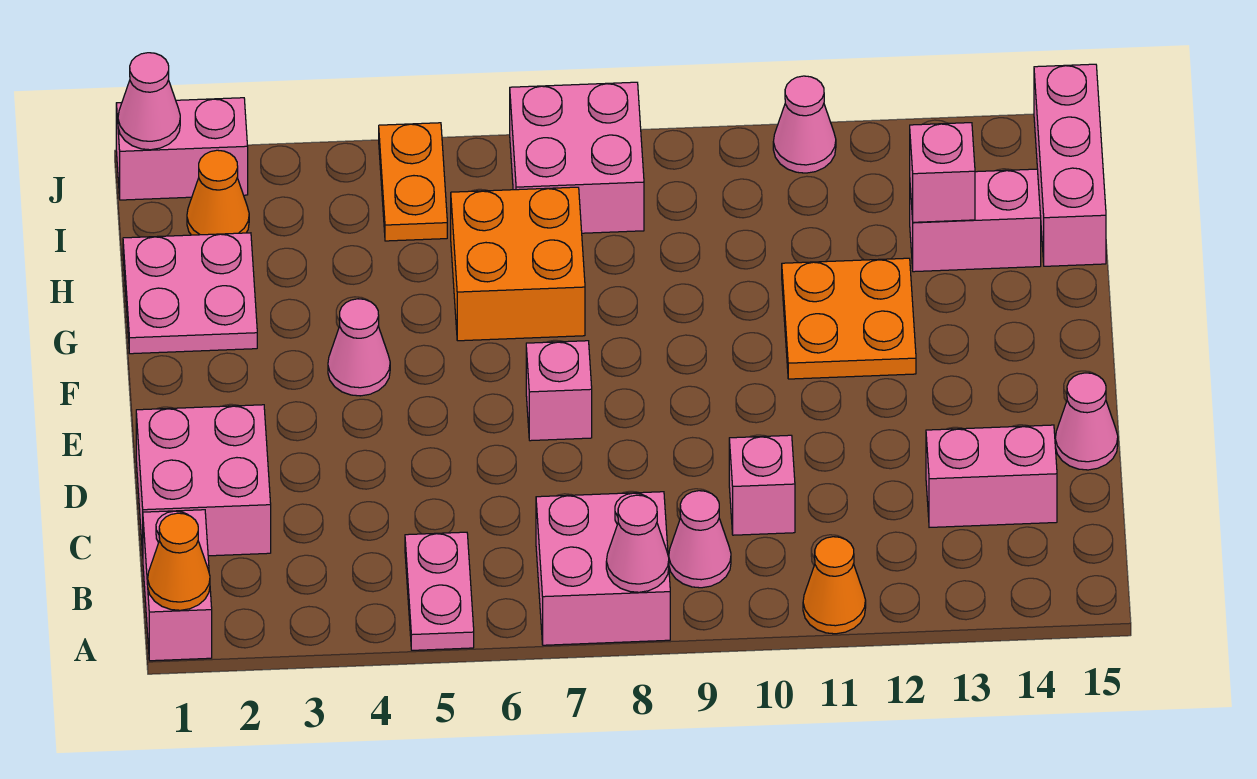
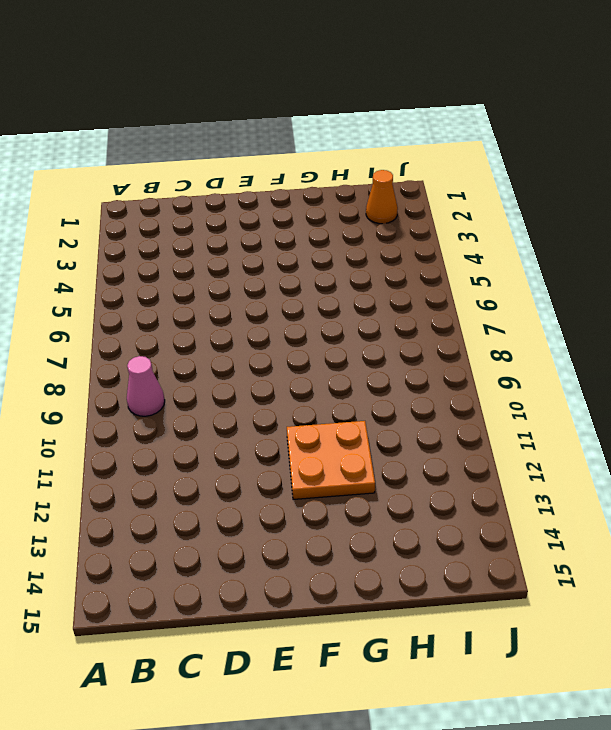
none -> pink brick A1:B1 level 1
none -> pink plate A5:B5 level 1
none -> pink brick A7:B8 level 1

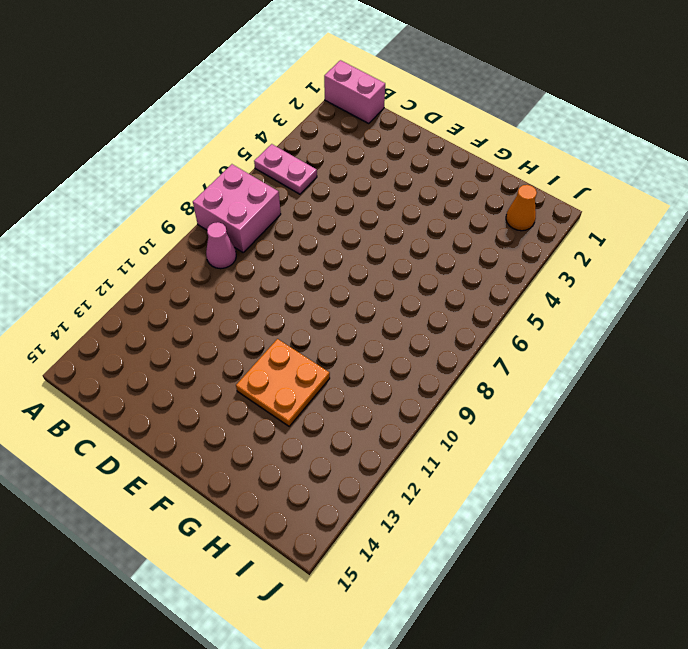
none -> orange cone A11 level 1
none -> pink brick C1:D2 level 1
none -> pink brick C10 level 1

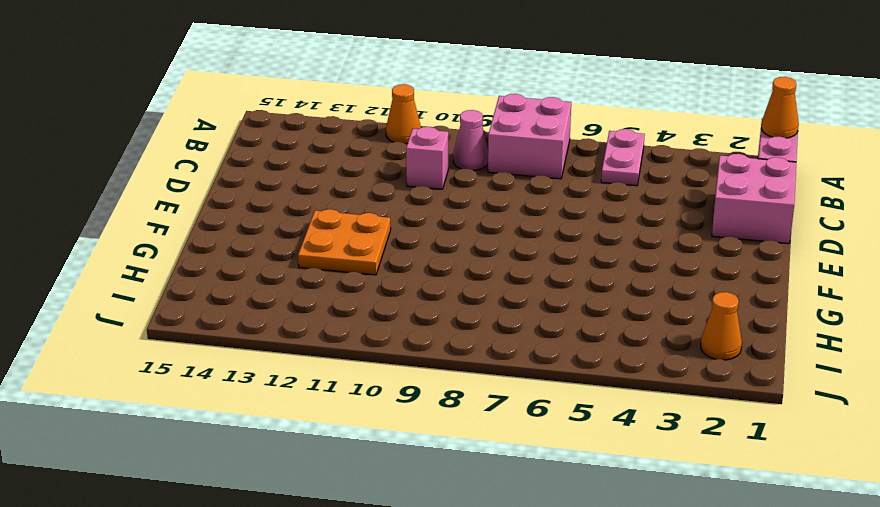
none -> pink brick C13:C14 level 1
none -> pink cone D15 level 1
none -> pink brick E7 level 1

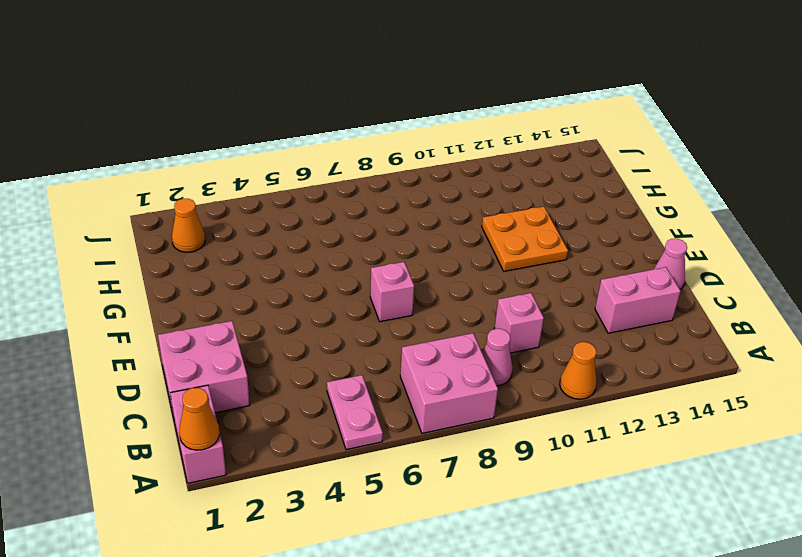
none -> pink cone F4 level 1
none -> pink plate G1:H2 level 1
none -> orange brick G6:H7 level 1

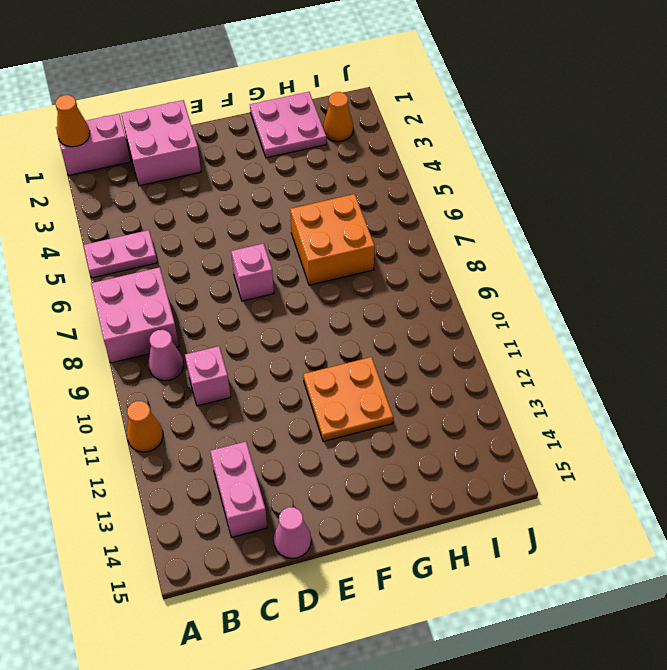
none -> pink cone F4 level 1
none -> pink brick H13:H14 level 1
none -> pink brick H15:J15 level 1

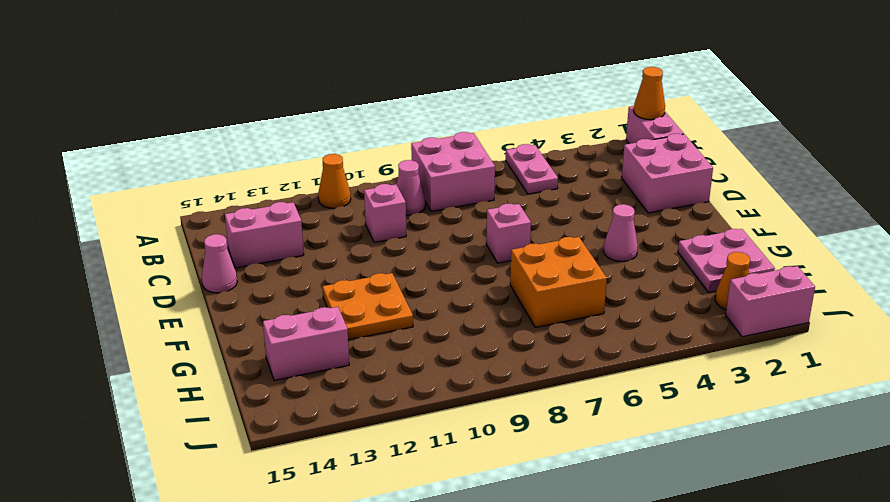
none -> pink brick H15:J15 level 1
none -> orange plate I5:J5 level 1
none -> pink brick I7:J8 level 1

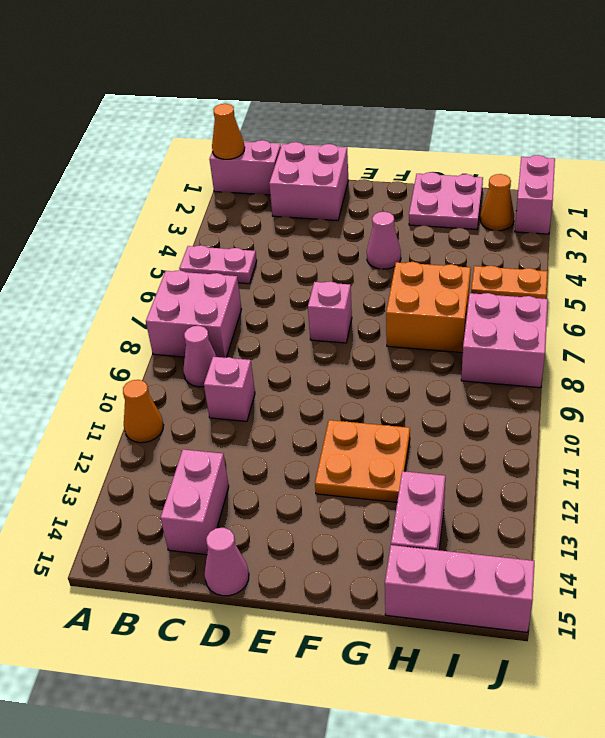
none -> pink cone J11 level 1
none -> pink cone A8 level 2
none -> pink brick H13 level 2

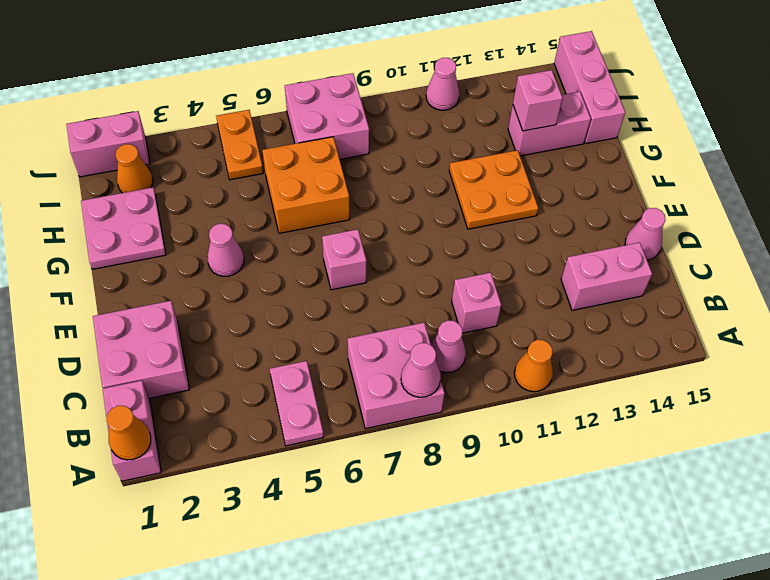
none -> pink cone J1 level 2

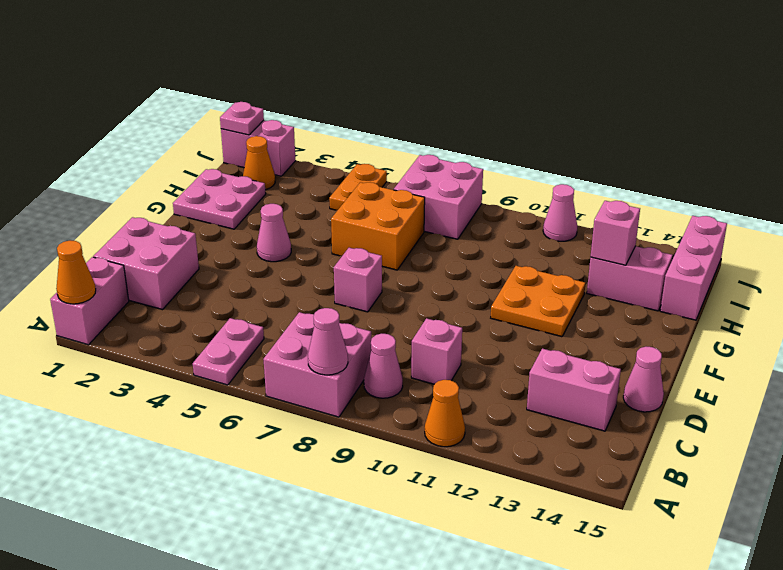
pink plate J1 level 2 -> pink cone J1 level 2

